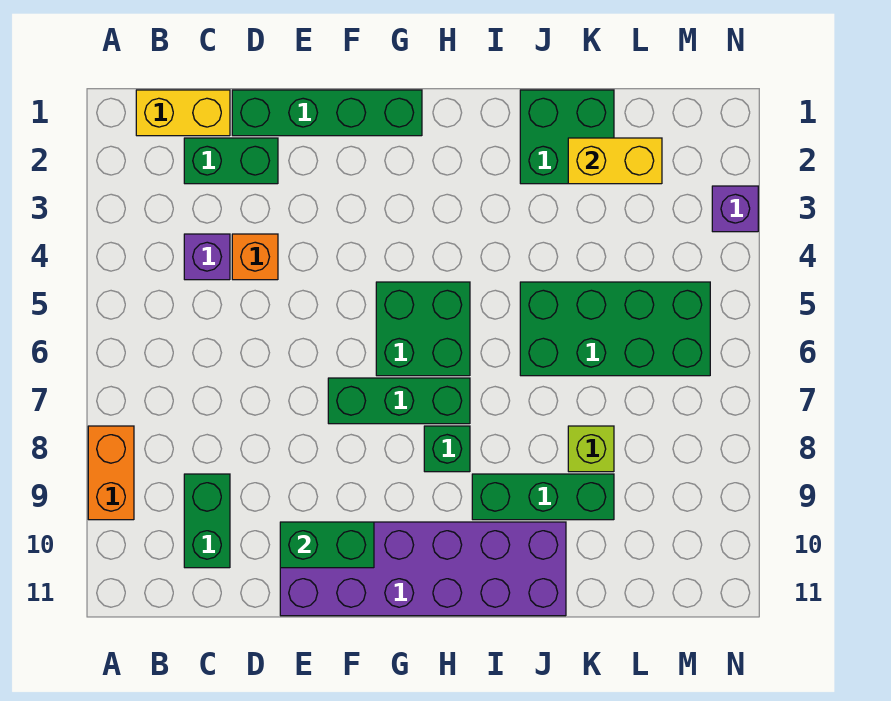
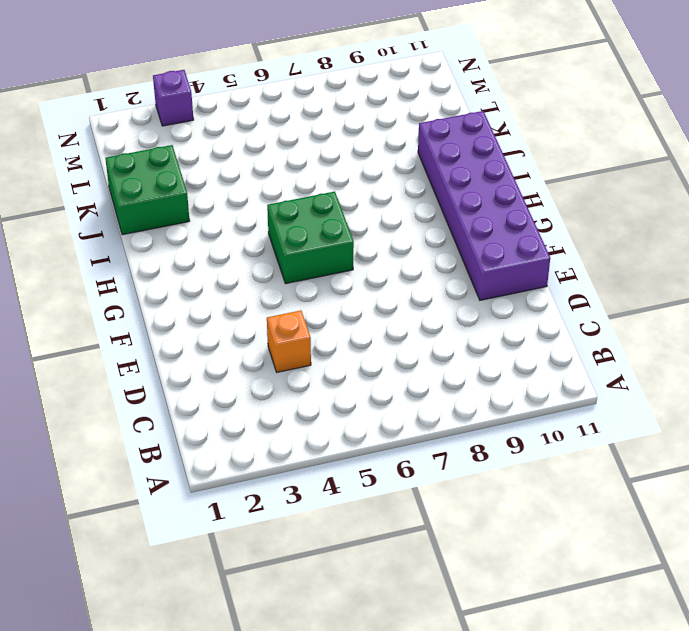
none -> orange brick A8:A9 level 1
none -> yellow brick B1:C1 level 1
none -> green brick C2:D2 level 1

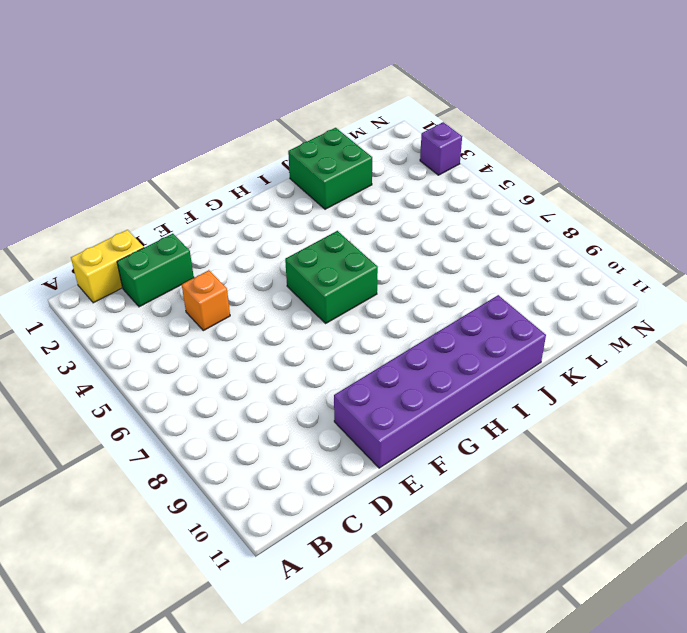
none -> orange brick A8:A9 level 1
none -> purple brick C4 level 1
none -> green brick C9:C10 level 1

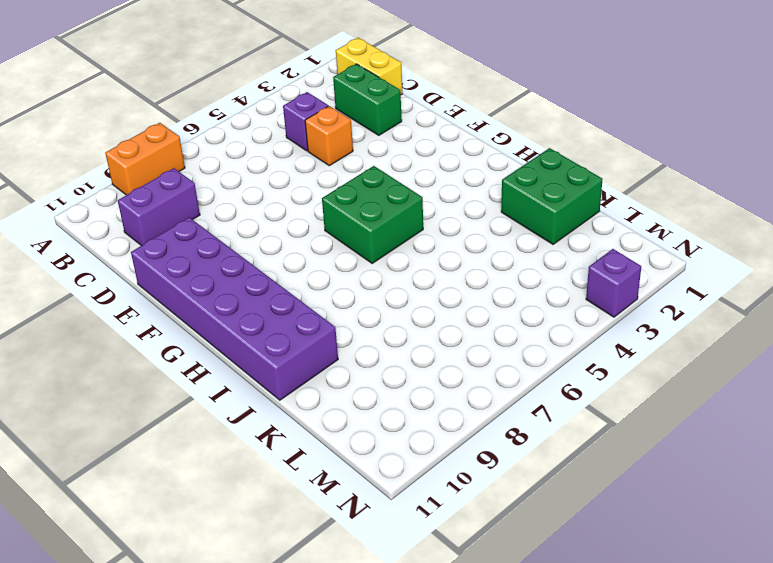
purple brick C9:C10 level 1 -> green brick C9:C10 level 1
none -> green brick D1:G1 level 1
none -> green brick F7:H7 level 1
none -> green brick H8 level 1

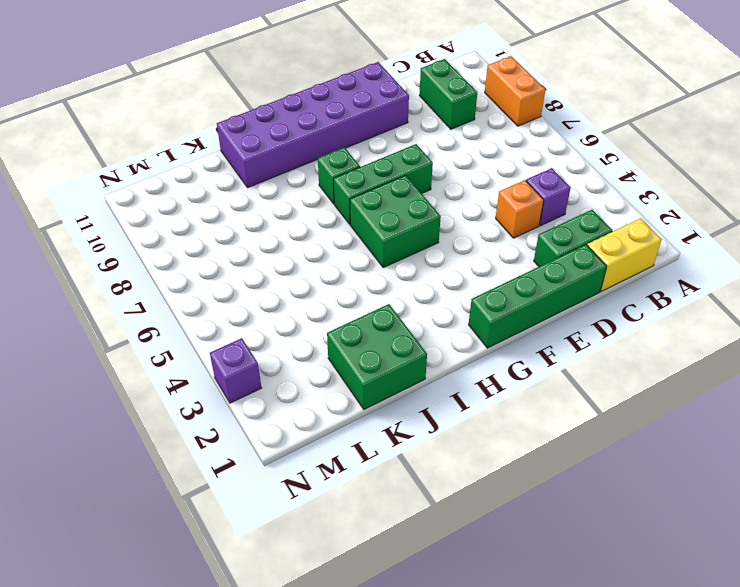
none -> green brick I9:K9 level 1
none -> green brick J5:M6 level 1
none -> lime brick K8 level 1

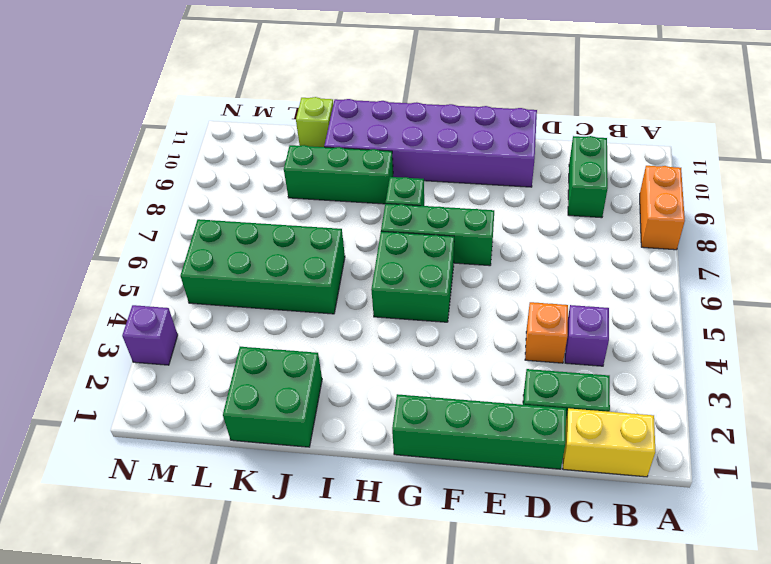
lime brick K11 level 1 -> lime brick K8 level 1
none -> green brick E10:F10 level 2
none -> yellow brick K2:L2 level 2

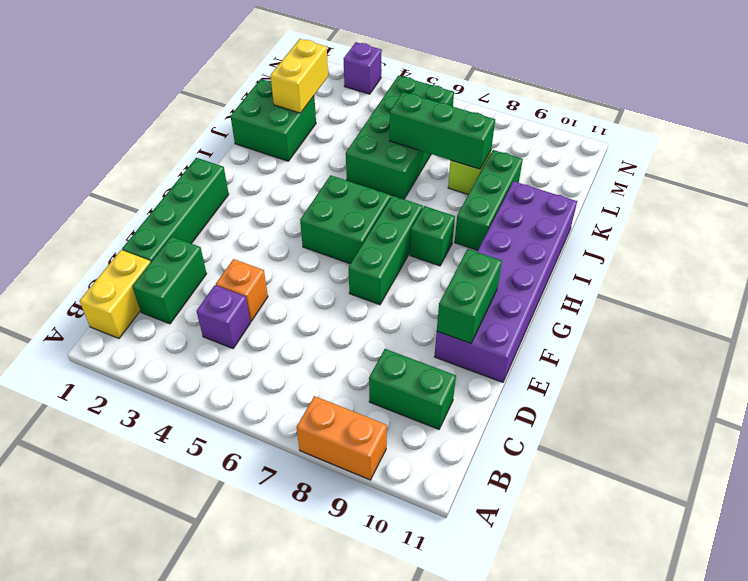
green brick K6:K8 level 2 -> none

